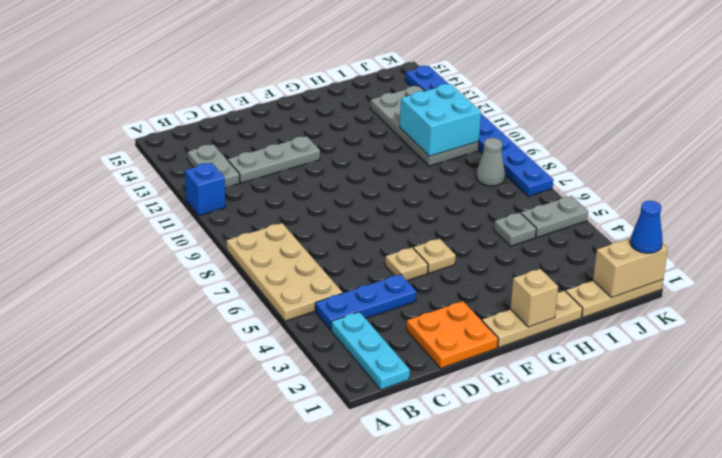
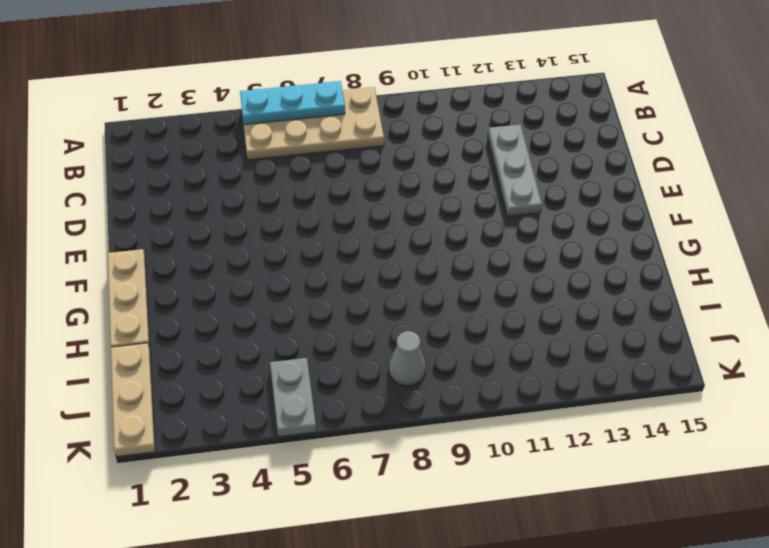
cyan plate A5:A7 level 2 -> cyan plate B1:B3 level 1
none -> blue brick A11 level 1
none -> blue plate B4:D4 level 1
none -> grey plate B12:B13 level 1

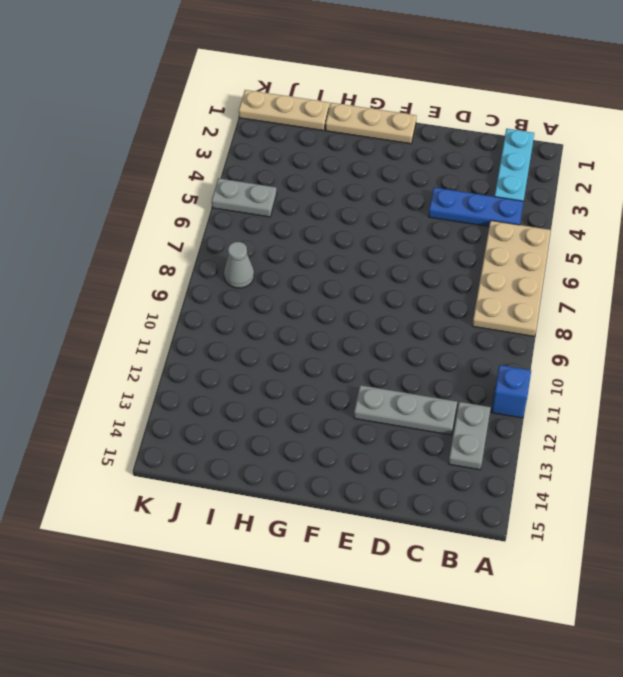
none -> orange plate D1:E2 level 1
none -> tan plate E5 level 1
none -> tan plate F5 level 1

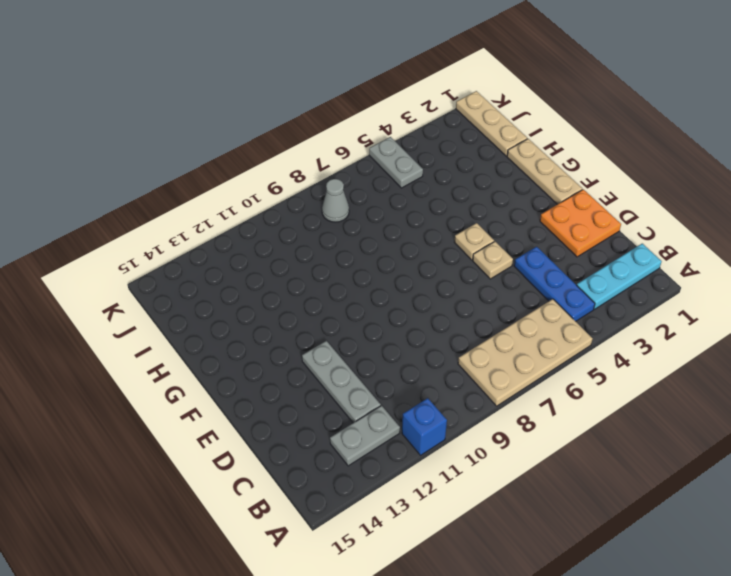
none -> grey plate I5 level 1
none -> grey plate I10:J13 level 1
none -> blue plate K7:K14 level 1

